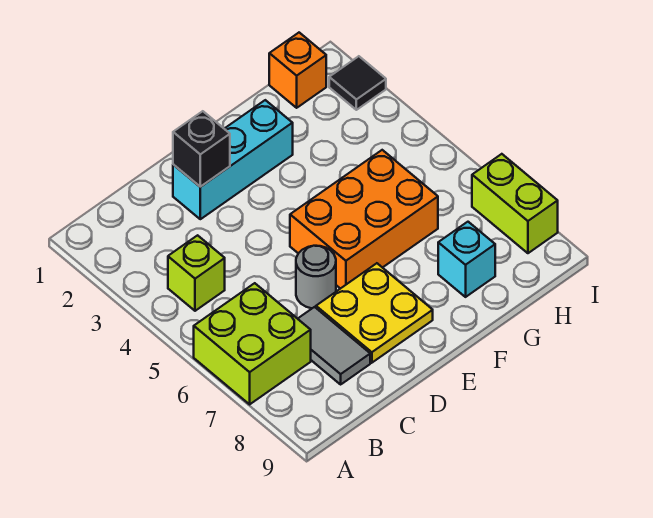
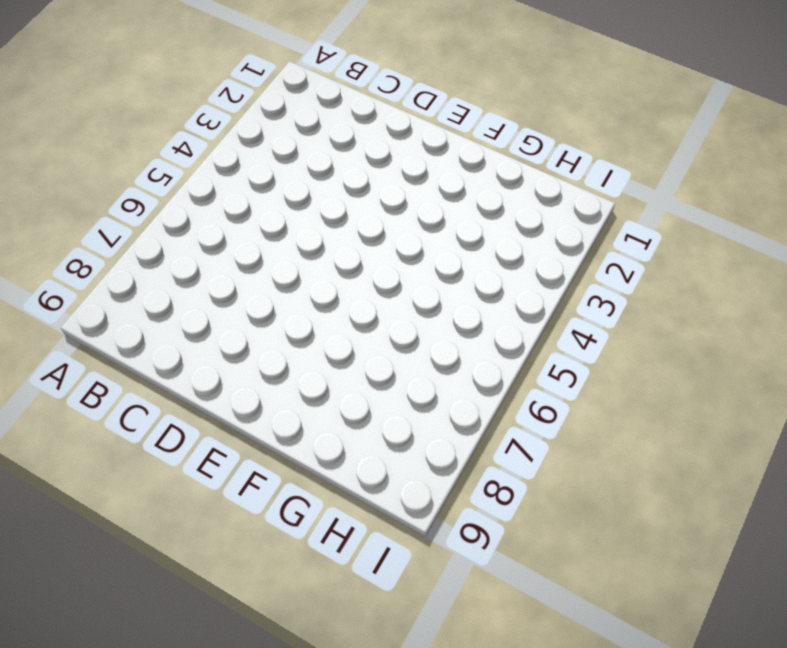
none -> lime brick A6:B7 level 1
none -> lime brick B4 level 1
none -> grey tile C7:C8 level 1

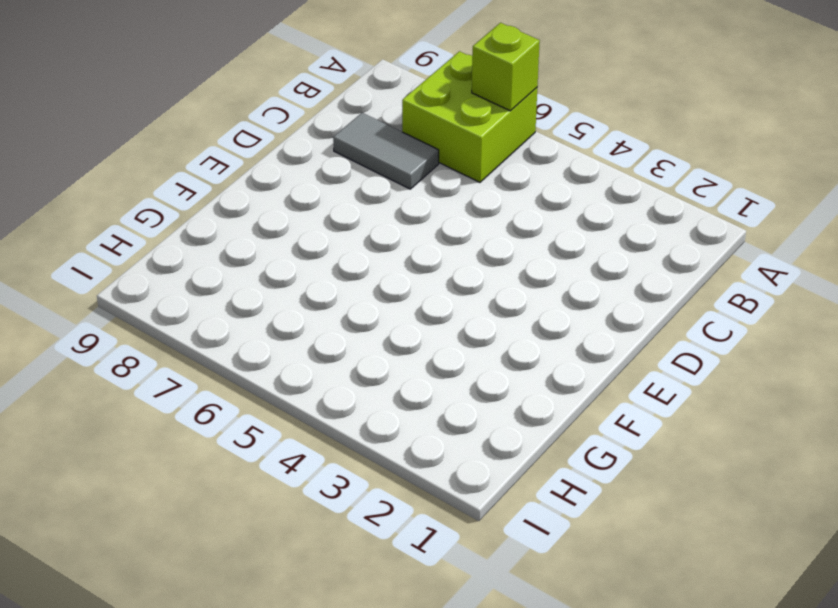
lime brick A6 level 2 -> lime brick B4 level 1
none -> cyan brick D2:F2 level 1
none -> grey round brick D6 level 1
none -> yellow plate D7:E8 level 1

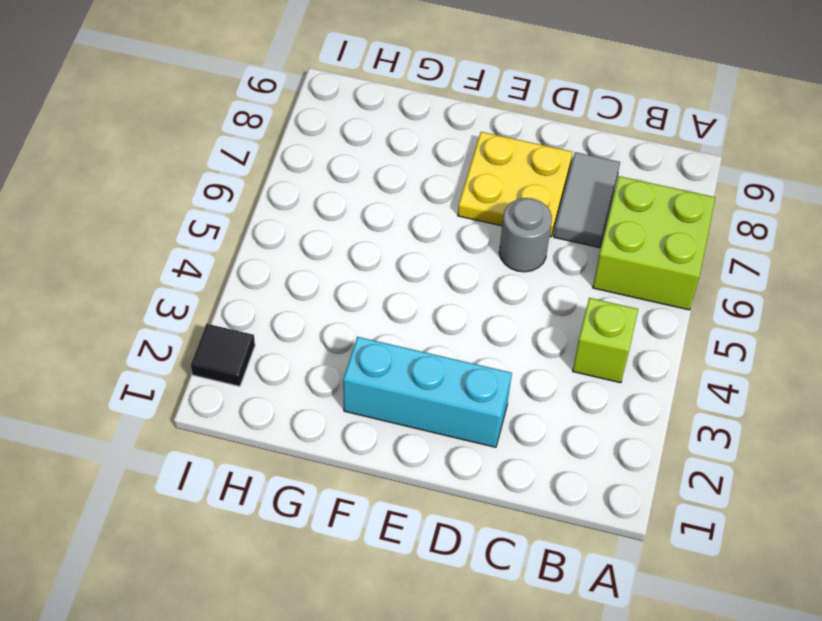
none -> orange brick E5:G6 level 1
none -> cyan brick G8 level 1
none -> orange brick H1 level 1

